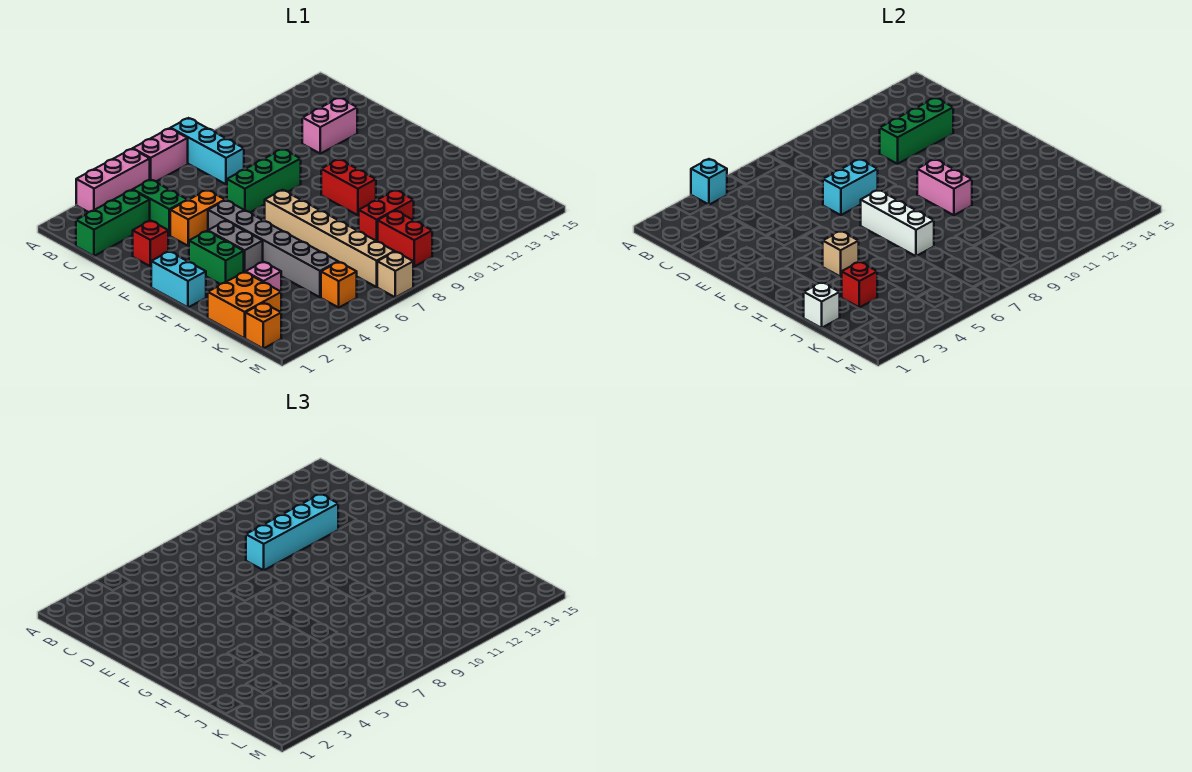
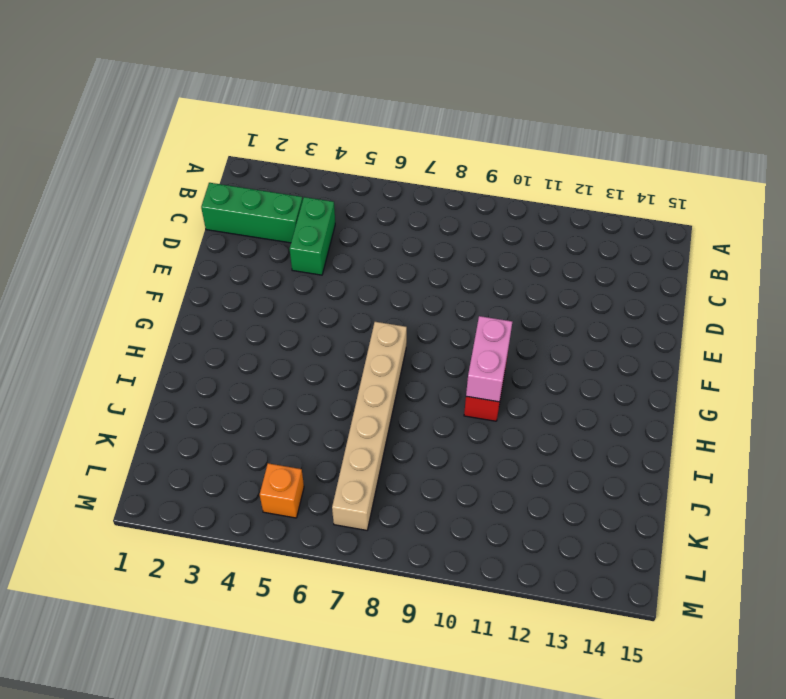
none -> pink brick A3:A5 level 1
none -> pink brick A6:A7 level 1
none -> cyan brick A8:C8 level 1
none -> pink brick D12:D13 level 1

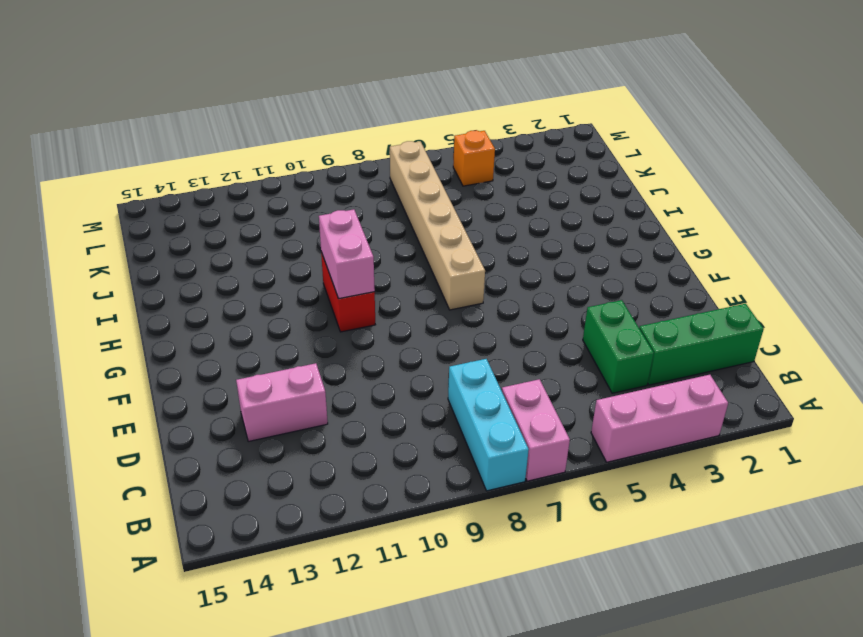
pink brick A7:B7 level 1 -> pink brick A6:A7 level 1
none -> red brick E2 level 1
none -> orange brick E4:E5 level 1
none -> green brick E7:E9 level 1
none -> grey brick F5:K5 level 1

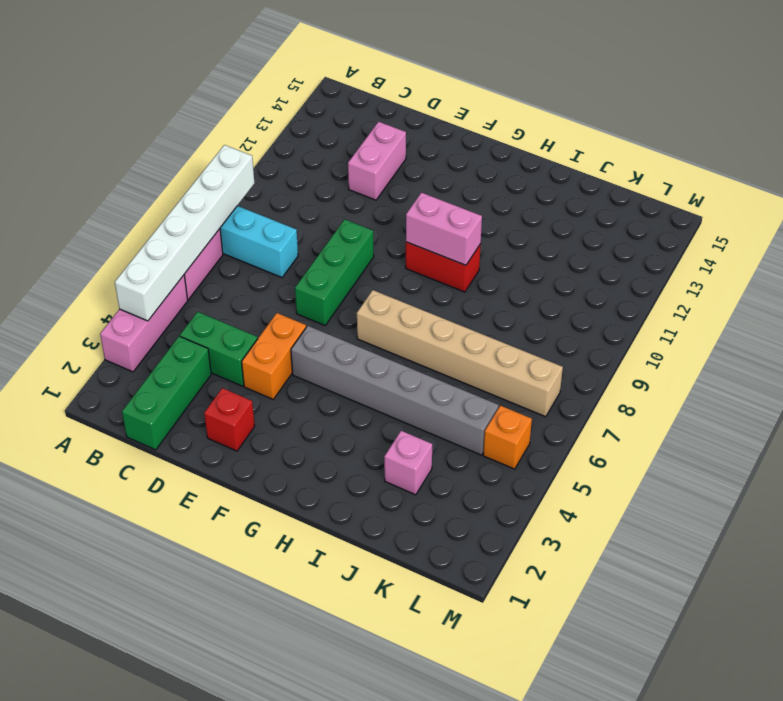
white brick A4:A9 level 2 -> cyan brick A4 level 2
none -> cyan brick G1:H1 level 1
none -> green brick G3:H3 level 1
none -> grey brick G4:H4 level 1
none -> orange brick J1:K2 level 1

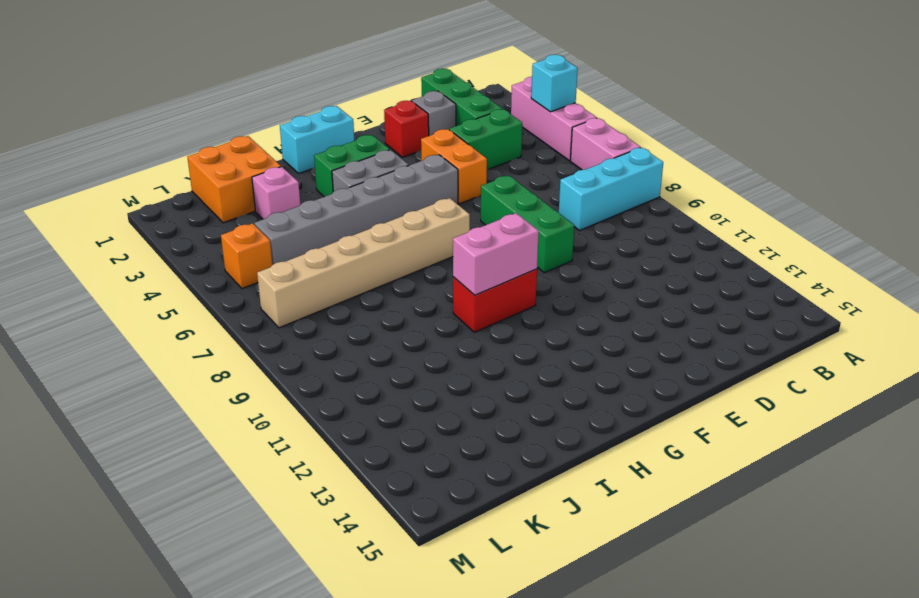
grey brick D2 level 1 -> none
none -> pink brick D12:D13 level 1
none -> red brick J9:J10 level 1
none -> red brick K9:L9 level 1
none -> orange brick L1 level 1

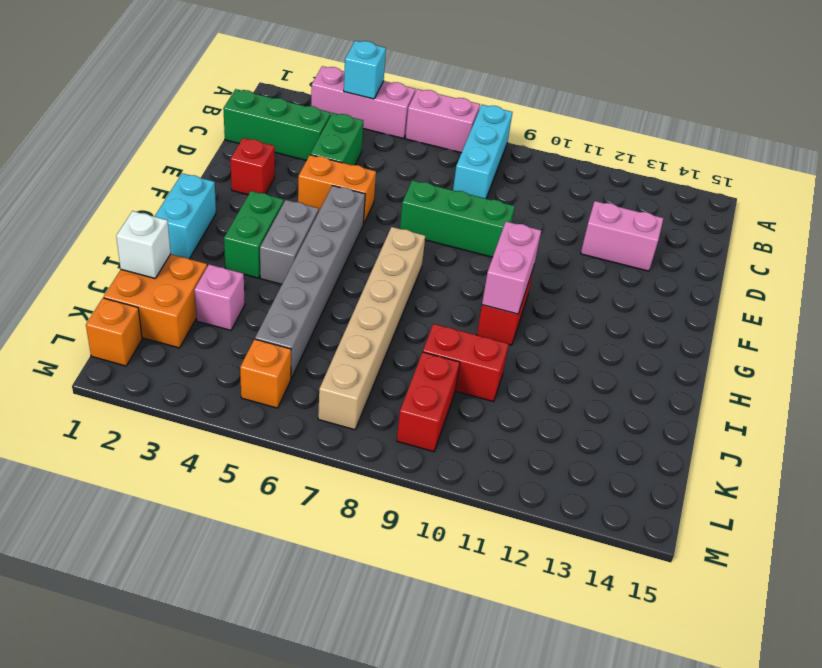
none -> tan brick M7 level 1
none -> green brick D11:D13 level 2
none -> cyan brick E7:E8 level 2
none -> white brick G7:I7 level 2

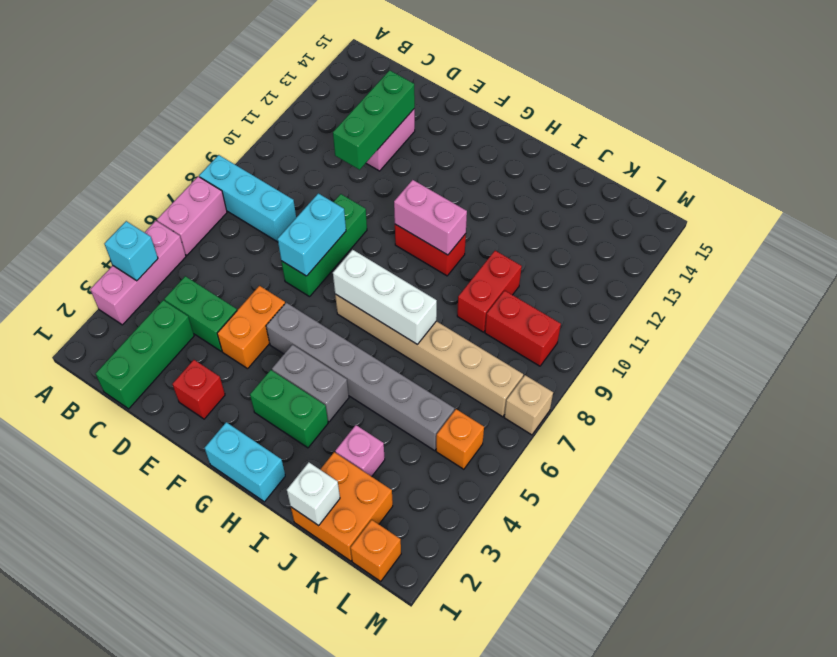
none -> tan brick H4 level 2
none -> red brick J3 level 2
none -> cyan brick D9:D12 level 3

